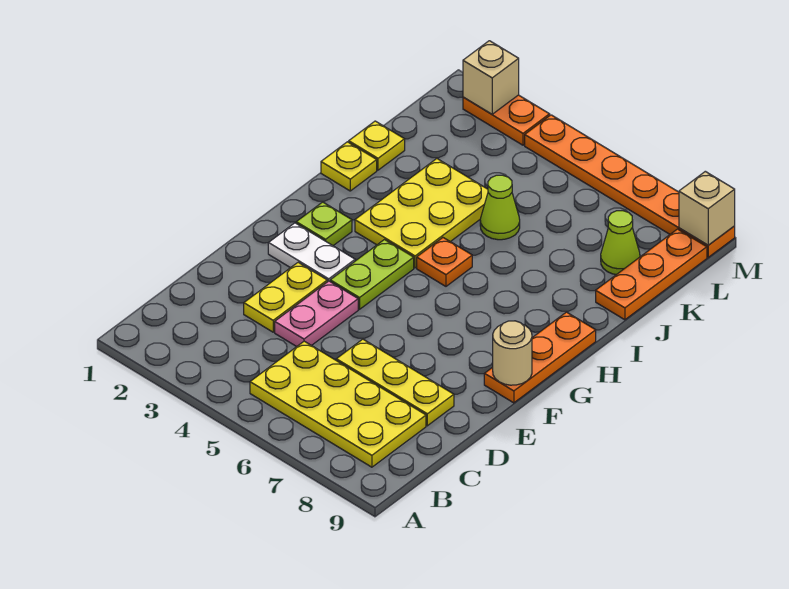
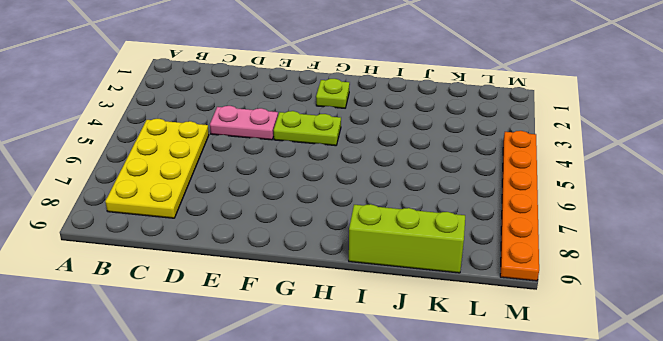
lime brick I9:K9 level 1 -> orange plate J9:L9 level 1
none -> yellow plate D3:E3 level 1
none -> yellow plate D6:D8 level 1
none -> white plate F2:F3 level 1

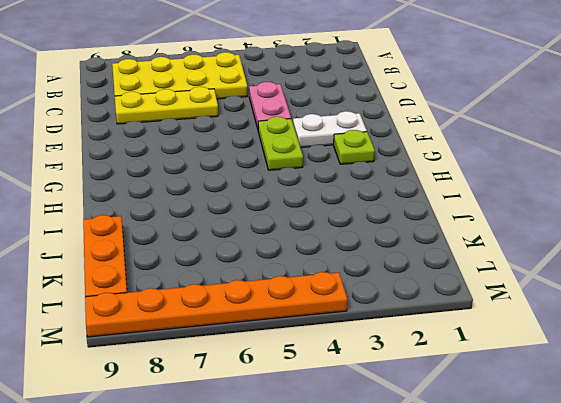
none -> yellow plate D3:E3 level 1
none -> orange plate F9:H9 level 1
none -> yellow plate H3:J4 level 1

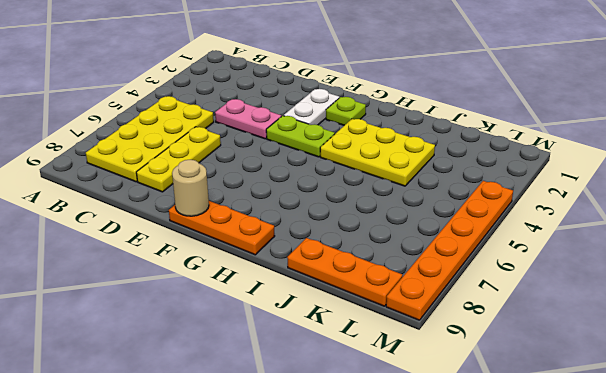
none -> yellow plate D3:E3 level 1
none -> orange plate H5 level 1
none -> yellow plate I1 level 1

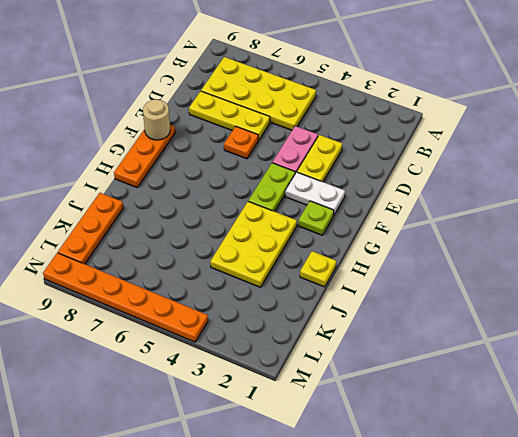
orange plate E6 level 1 -> orange plate H5 level 1
none -> yellow plate J1 level 1
none -> lime cone J5 level 1
none -> lime cone K8 level 1

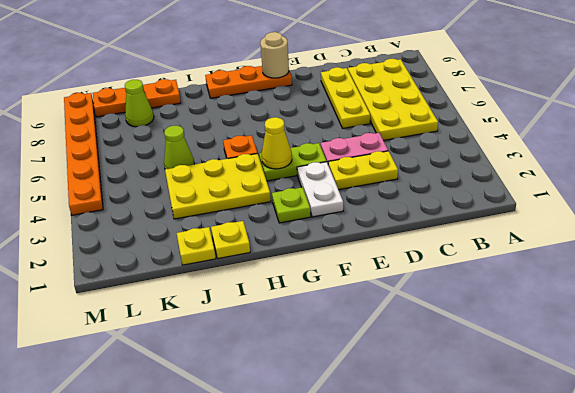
yellow cone G4 level 2 -> none
none -> orange plate M2:M3 level 1
none -> tan brick M2 level 2
none -> tan brick M9 level 2

